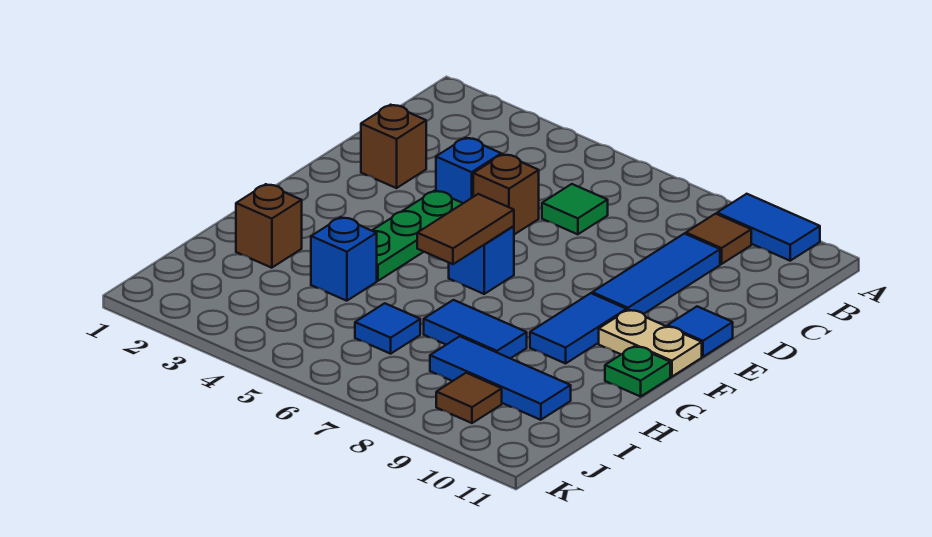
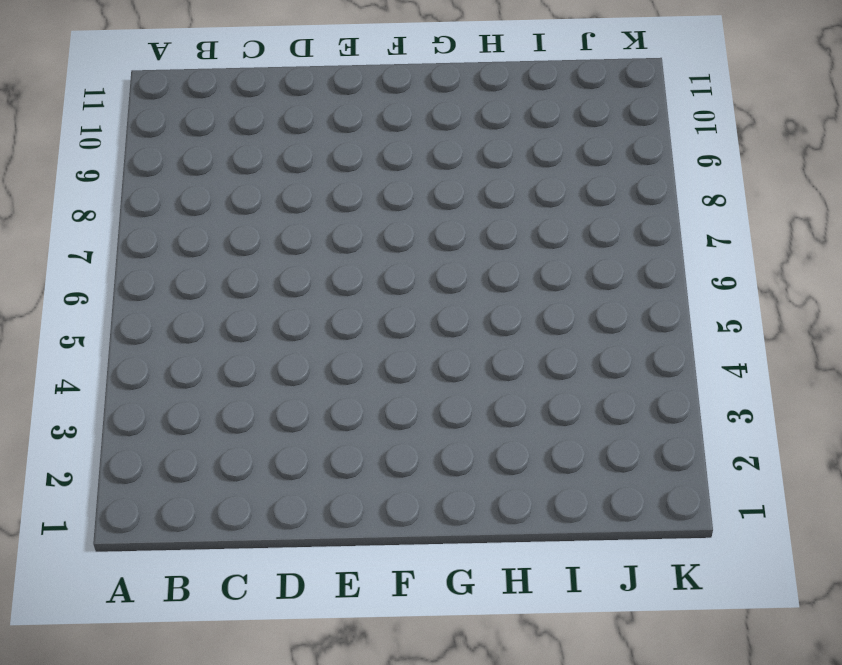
none -> blue tile A9:A10 level 1
none -> brown tile B9 level 1
none -> green tile C6 level 1

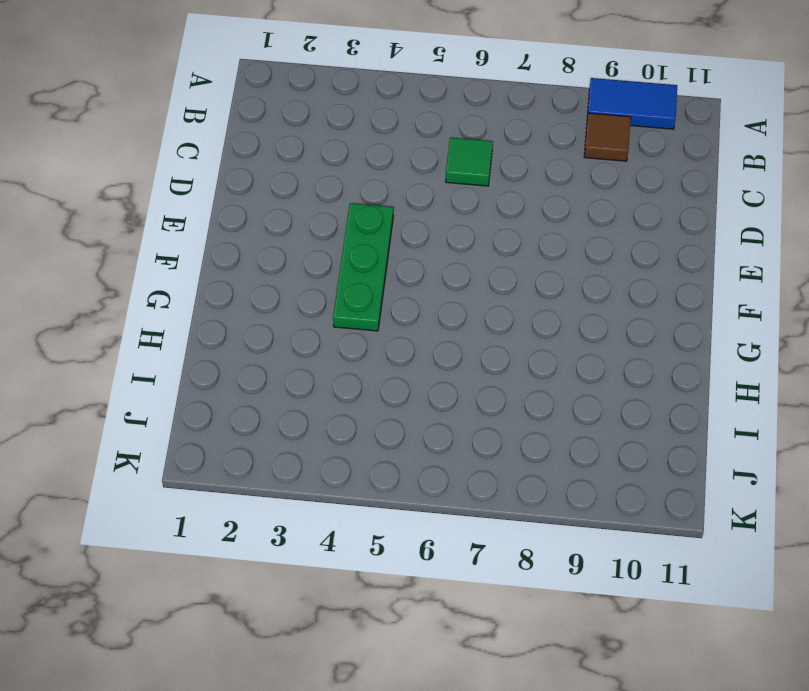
none -> blue tile C9:E9 level 1
none -> brown brick D2 level 1
none -> blue brick D4 level 1

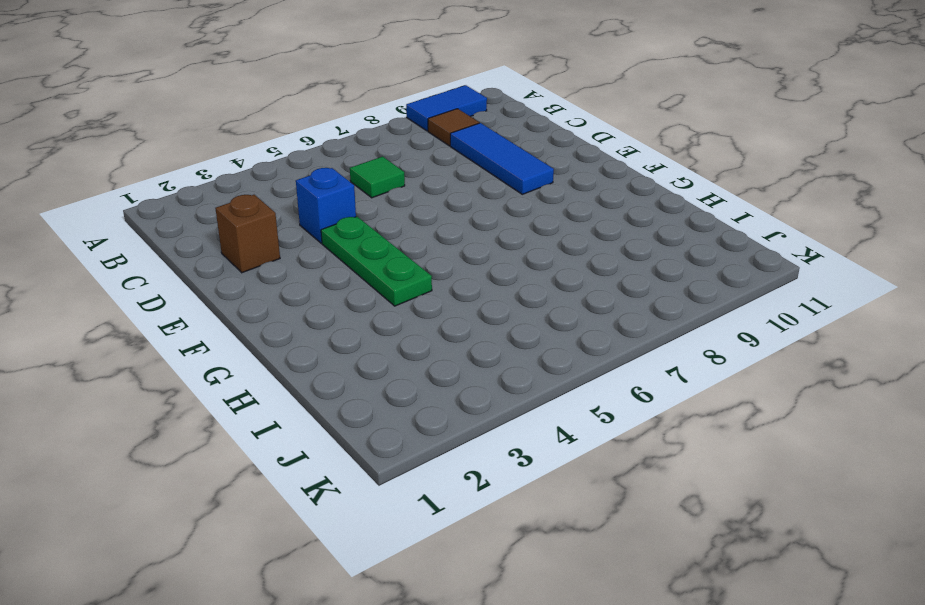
none -> brown brick D5 level 1
none -> blue tile E11 level 1
none -> blue brick F6 level 1

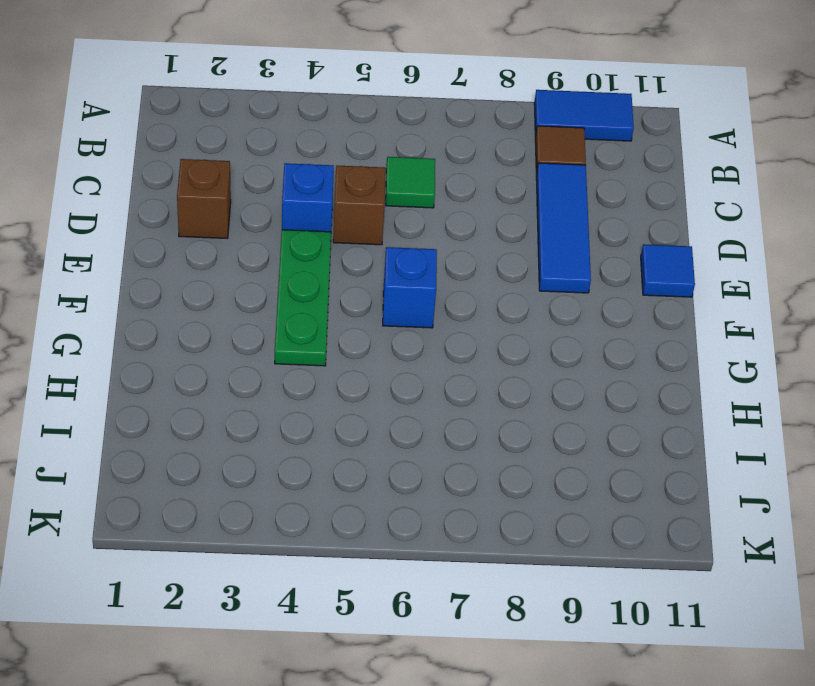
none -> blue tile F9:G9 level 1
none -> tan plate F10:F11 level 1
none -> green plate G11 level 1

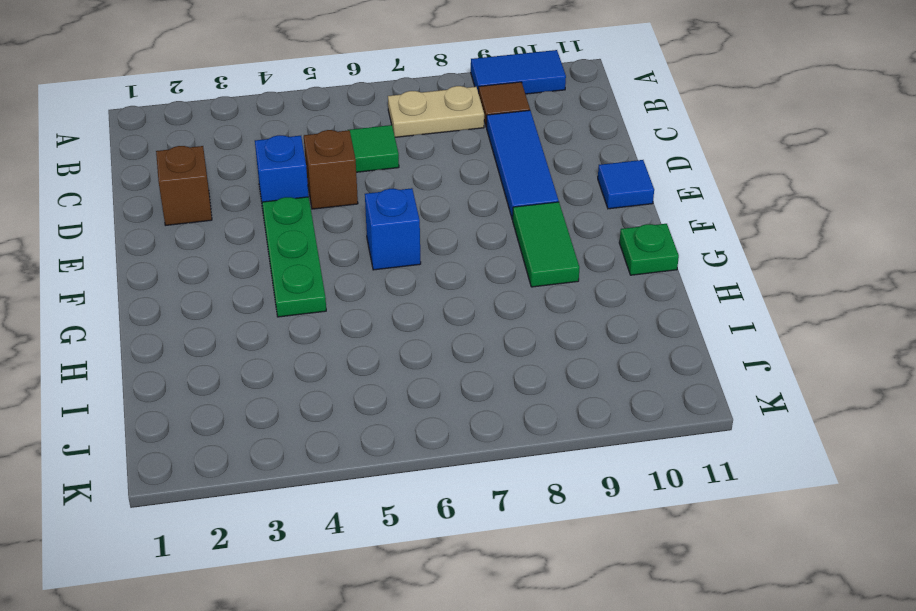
tan plate B7:B8 level 1 -> tan plate F10:F11 level 1
green tile F9:G9 level 1 -> blue tile F9:G9 level 1
none -> brown brick H2 level 1
none -> blue brick H4 level 1
none -> blue tile H7:H8 level 1

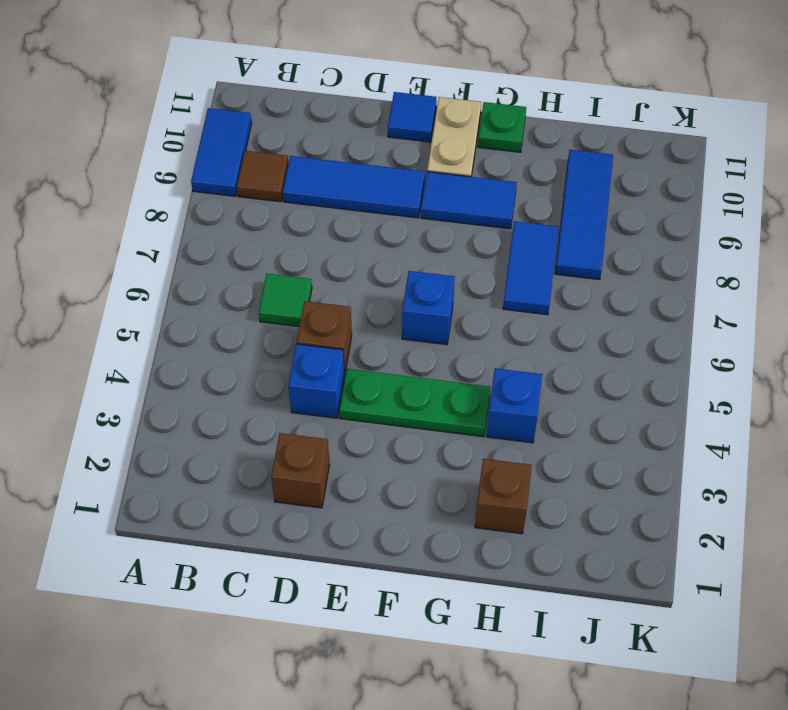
none -> blue tile I6 level 1
none -> brown tile J9 level 1
none -> brown tile F6:G6 level 2

